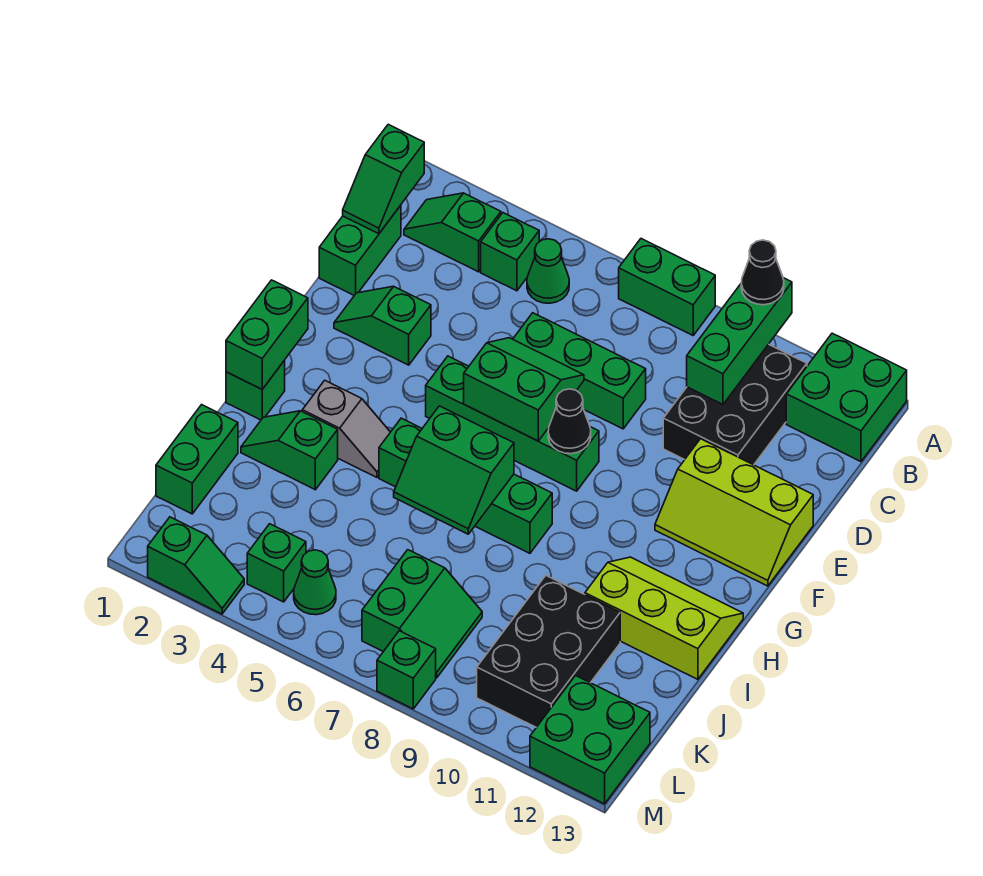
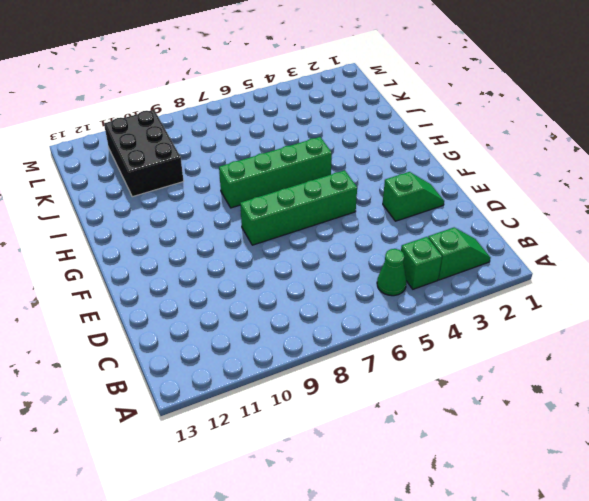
none -> green brick A7:A8 level 1
none -> green brick A12:B13 level 1
none -> black brick B10:D11 level 1
none -> green brick C1:D1 level 1

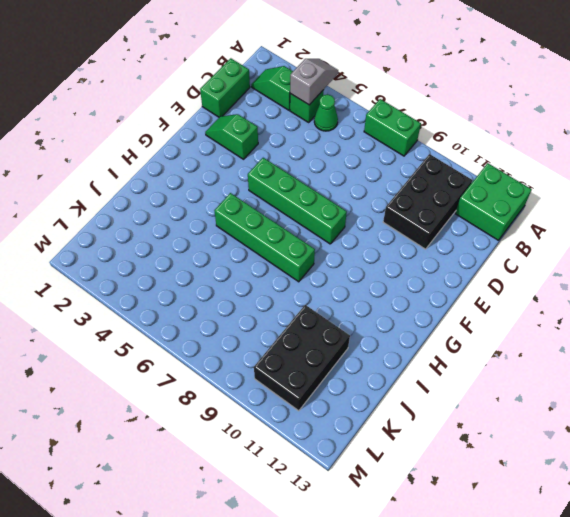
grey slope A4:B4 level 2 top B -> grey slope H3:H4 level 1 top 3
none -> green brick D6:D8 level 1
none -> lime slope E11:F13 level 1 top E
none -> green brick H1 level 1
none -> lime slope H11:I13 level 1 top I

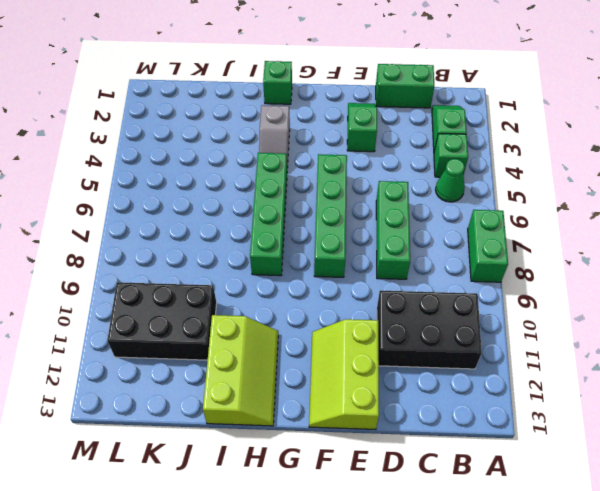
none -> green brick A12:B13 level 1
none -> green slope I2:I3 level 1 top 3
none -> green brick J1:K1 level 1
none -> green slope K7:L8 level 1 top 7

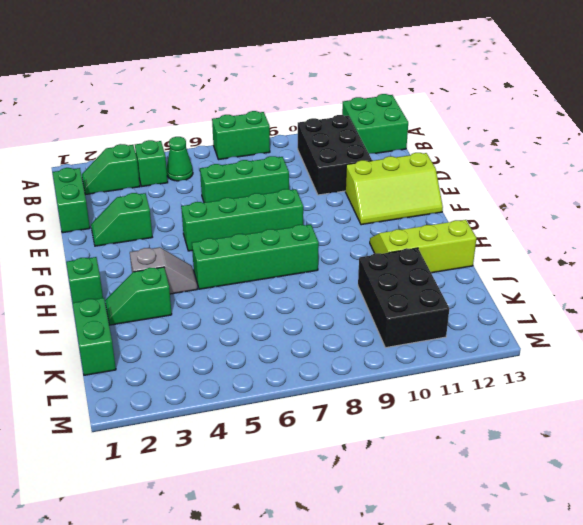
none -> green slope K7:L8 level 1 top 7
none -> green brick L4 level 1
none -> green cone L5 level 1
none -> green brick L12:M13 level 1

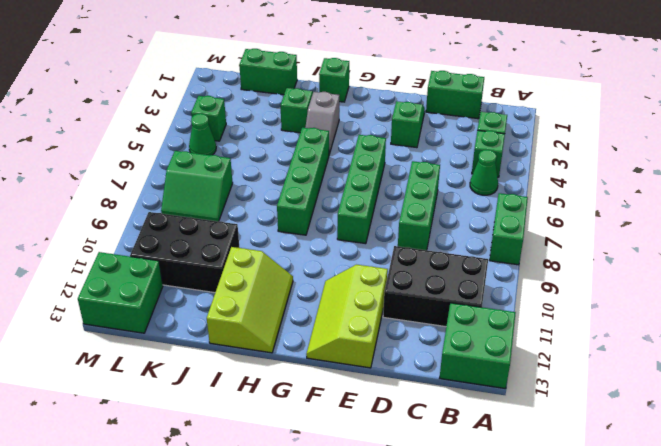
none -> green slope M2:M3 level 1 top 2
none -> green brick M8 level 1
none -> green brick A10:C10 level 2
none -> green slope B1:C1 level 2 top B

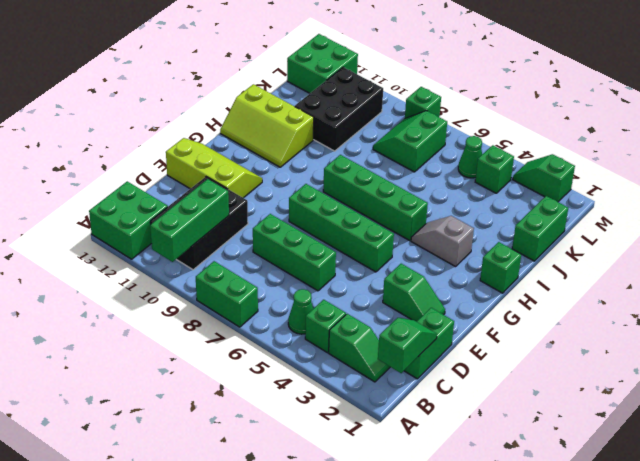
none -> green slope I2:I3 level 1 top 3
none -> green slope E6:F7 level 2 top F
none -> black cone F8 level 2
none -> green brick G1:H1 level 2

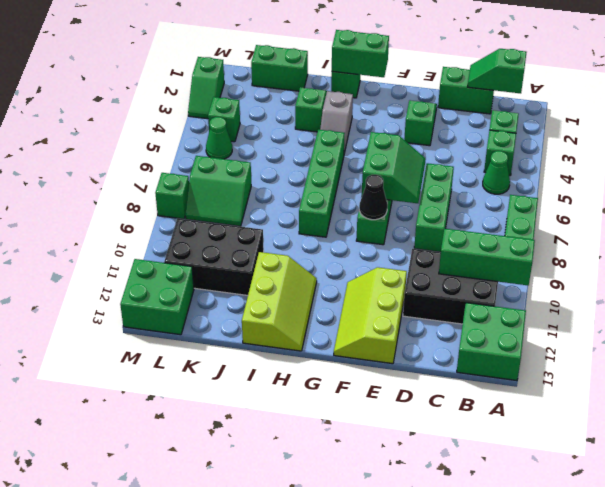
none -> green slope H6:I7 level 2 top H
none -> black cone A10 level 3

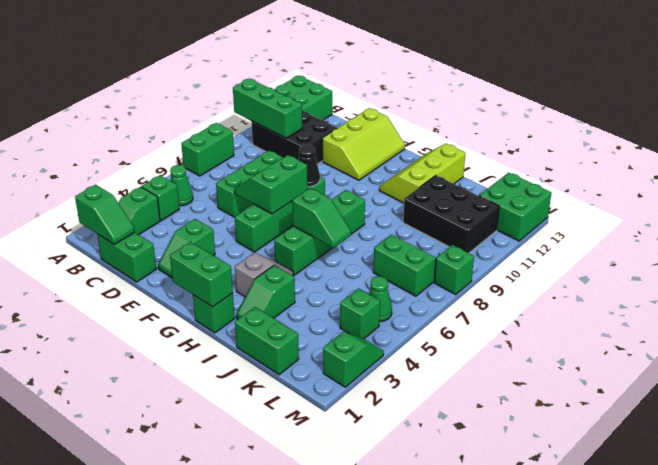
green slope H6:I6 level 2 top H -> green slope H6:I7 level 2 top H
none -> black cone A10 level 3

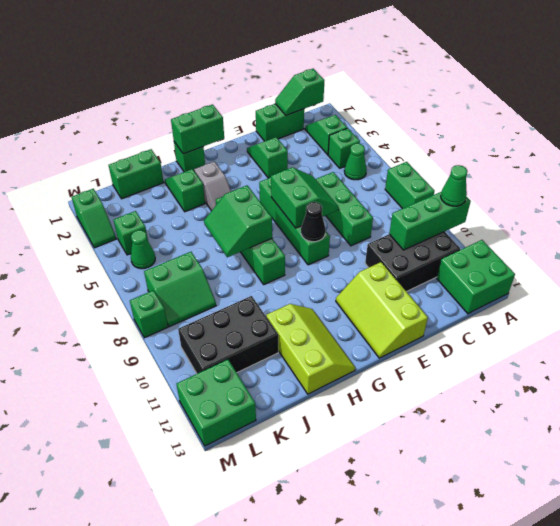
green cone A10 level 3 -> black cone A10 level 3

